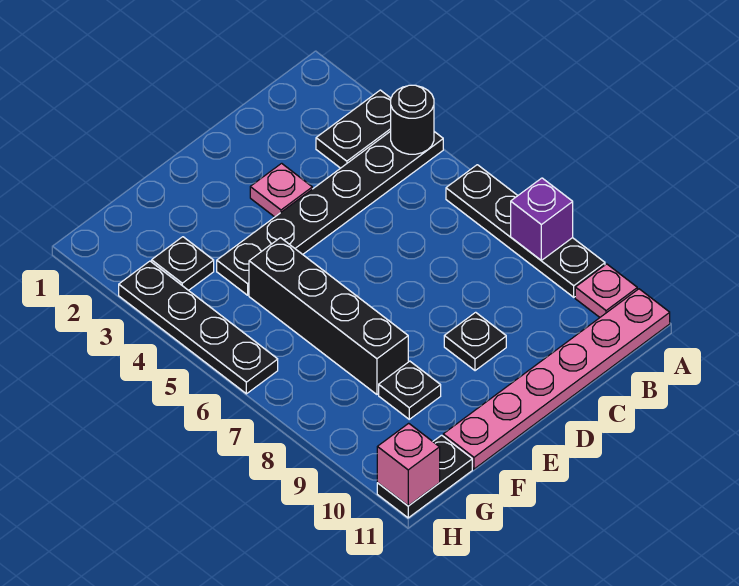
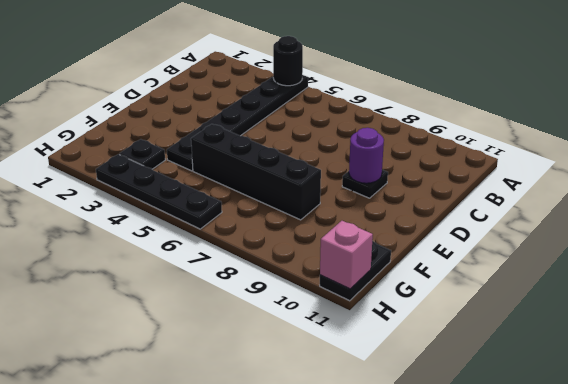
purple round brick D9 level 2 -> none
none -> black plate A3:B3 level 1
none -> black plate A6:A9 level 1
none -> pink plate A10 level 1

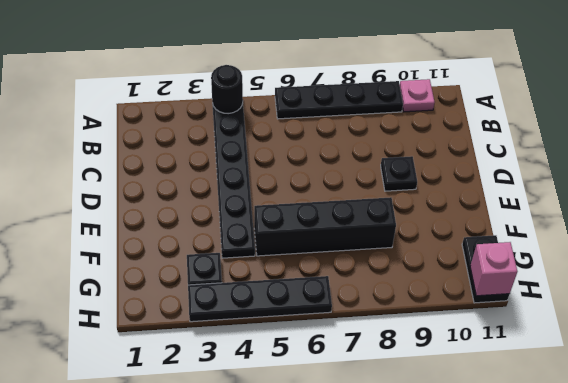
none -> black plate A3:B3 level 1
none -> pink plate A11:F11 level 1
none -> pink plate D3 level 1

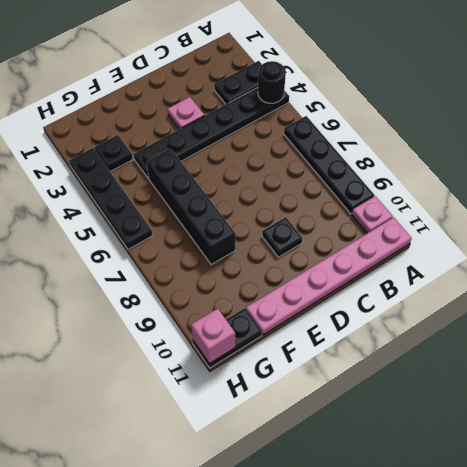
none -> black plate F9 level 1
none -> purple brick A8 level 2

